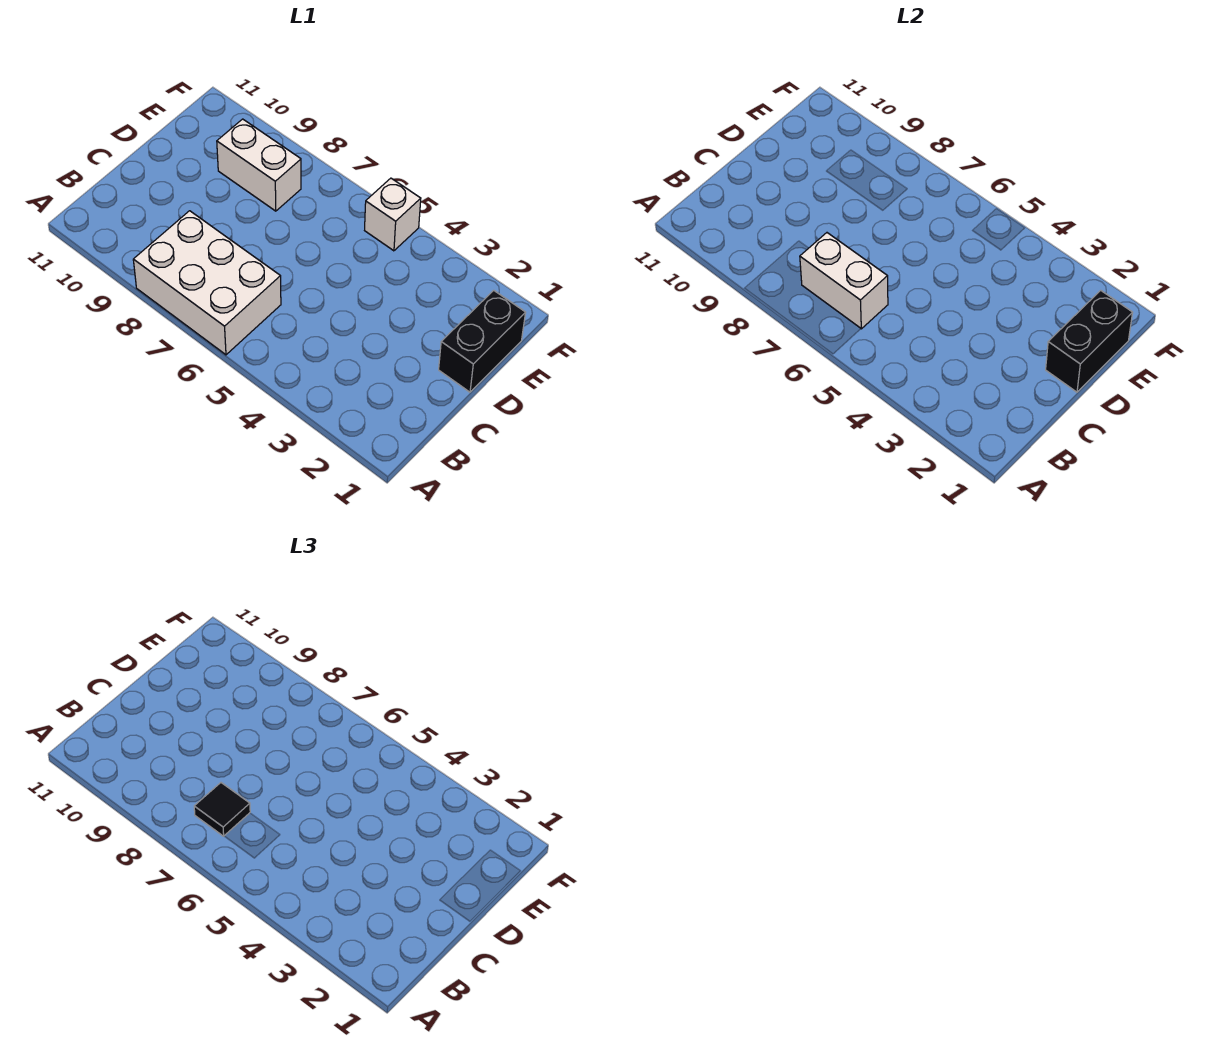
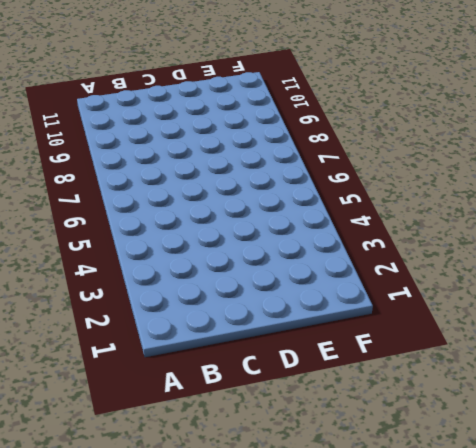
none -> white brick A6:B8 level 1
none -> black brick D1:E1 level 1

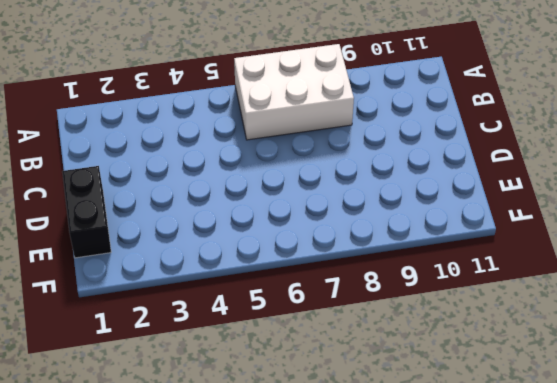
none -> white brick E8:E9 level 1
none -> white brick F5 level 1

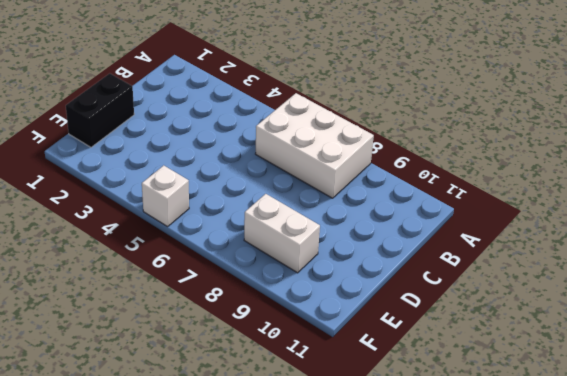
none -> white brick B6:B7 level 2
none -> black brick D1:E1 level 2

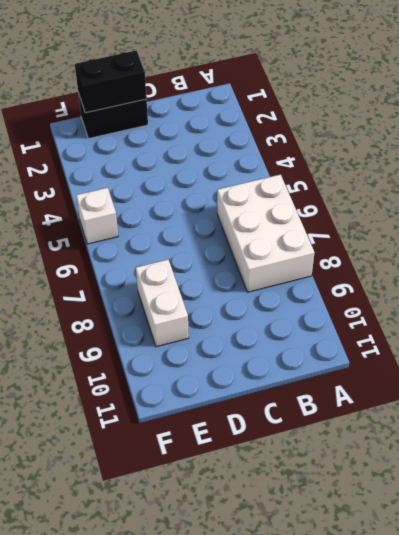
none -> white brick B6:B7 level 2
none -> black tile B7 level 3

